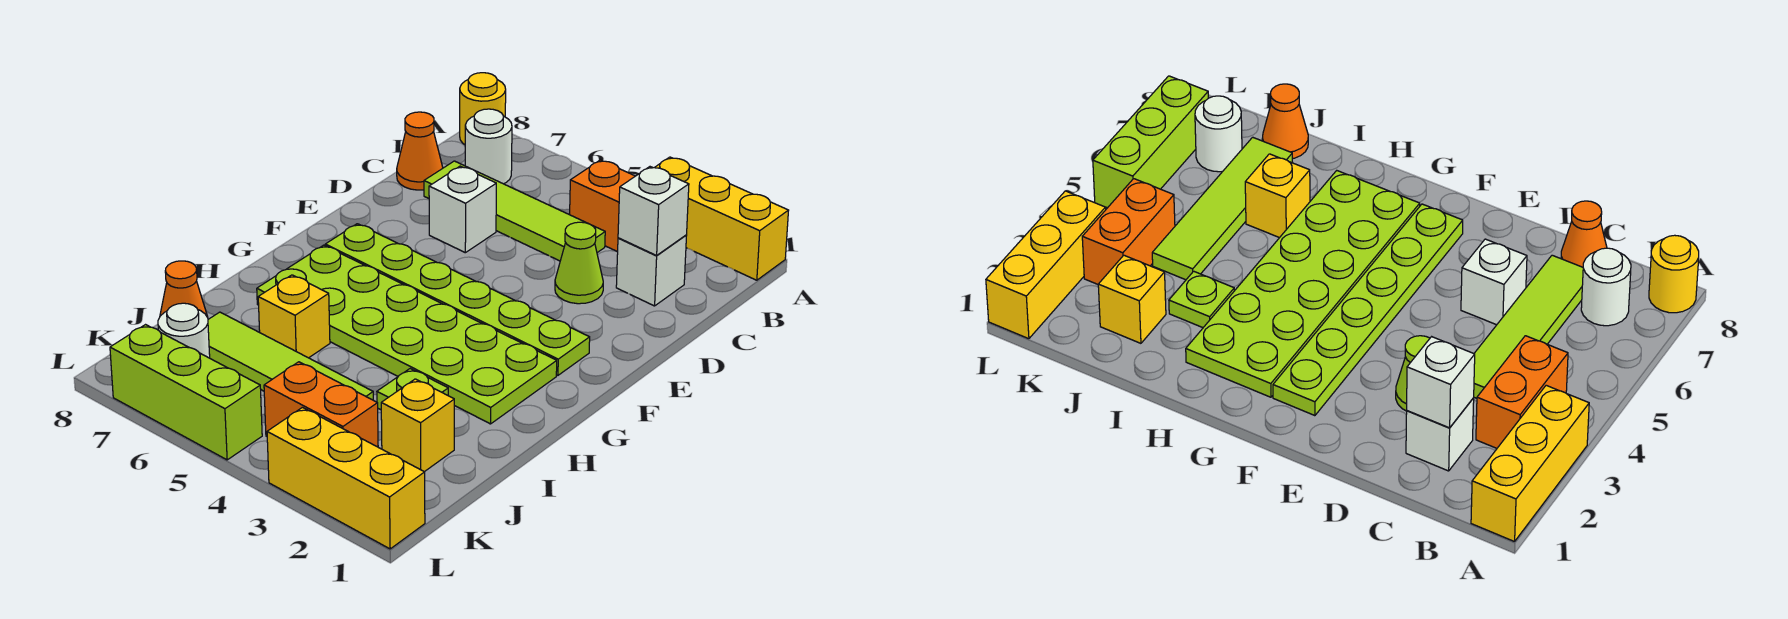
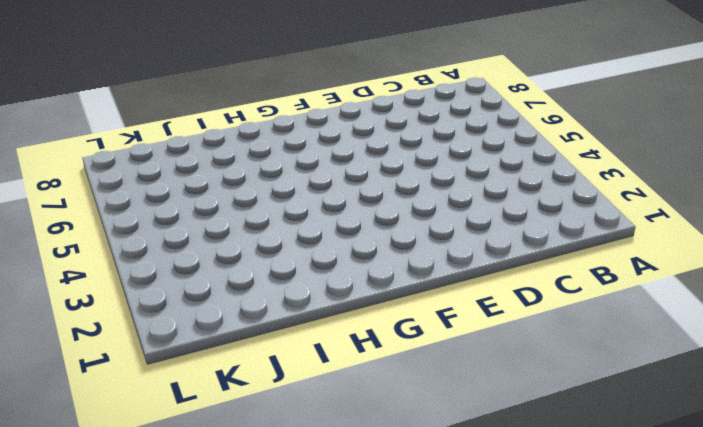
none -> yellow brick A1:A3 level 1
none -> yellow round brick A8 level 1
none -> orange brick B3:B4 level 1

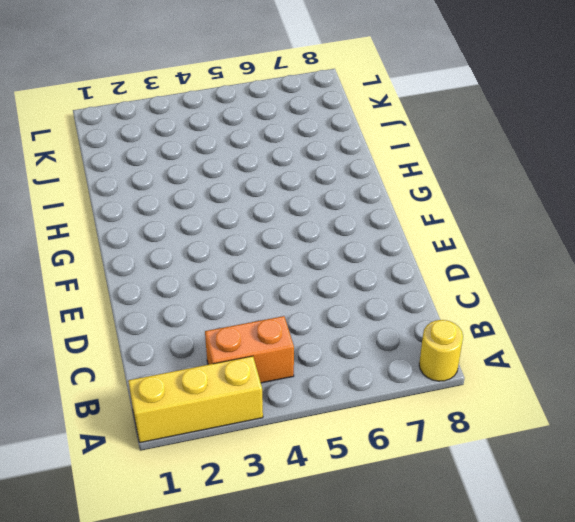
none -> white round brick B7 level 1
none -> white brick C2 level 1
none -> lime tile C4:C7 level 1

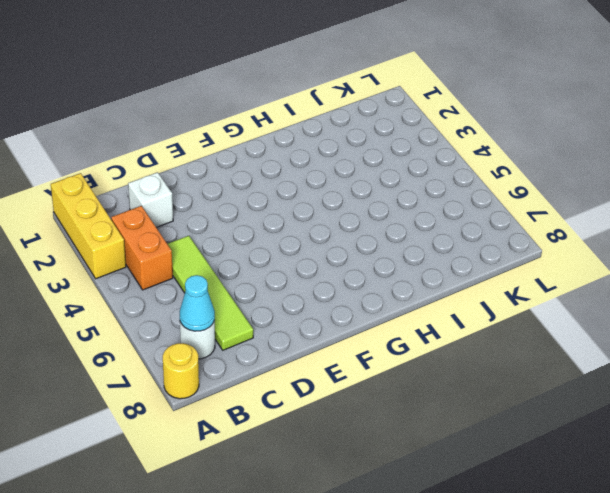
cyan cone B7 level 2 -> none
none -> orange cone C8 level 1
none -> lime cone D3 level 1
none -> white brick D6 level 1

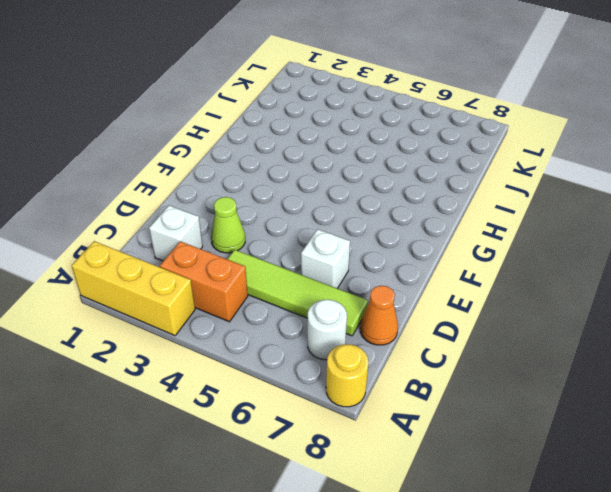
none -> lime plate F2:F7 level 1
none -> lime plate G2:H7 level 1
none -> lime plate I3 level 1

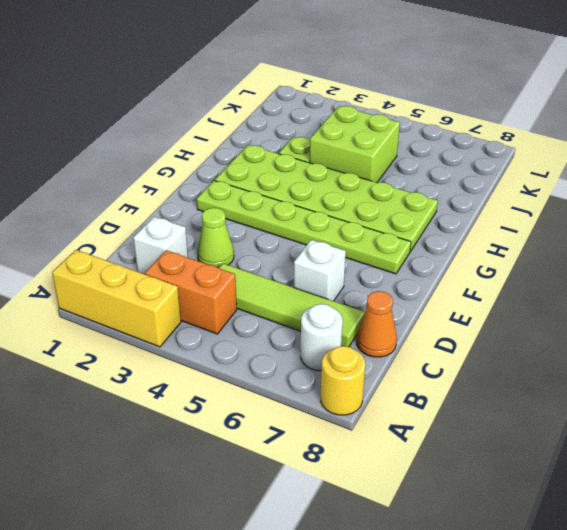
lime brick I4:J5 level 1 -> lime tile J4:J7 level 1
none -> yellow brick I6 level 1
none -> yellow brick J2 level 1
none -> orange cone J8 level 1

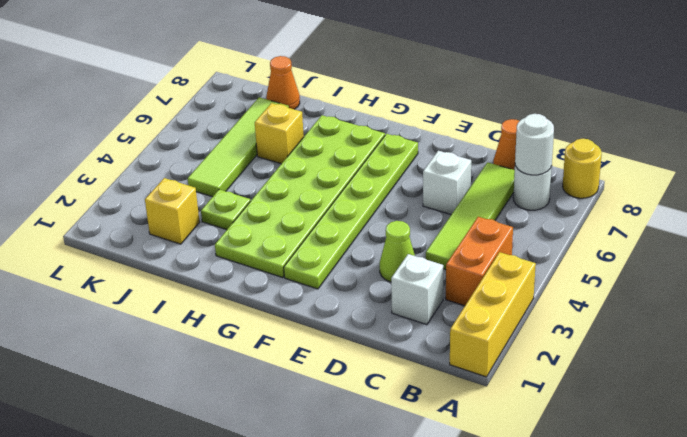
white round brick B7 level 2 -> white round brick K7 level 1
none -> orange brick K3:K4 level 1
none -> yellow brick L1:L3 level 1
none -> lime brick L5:L7 level 1

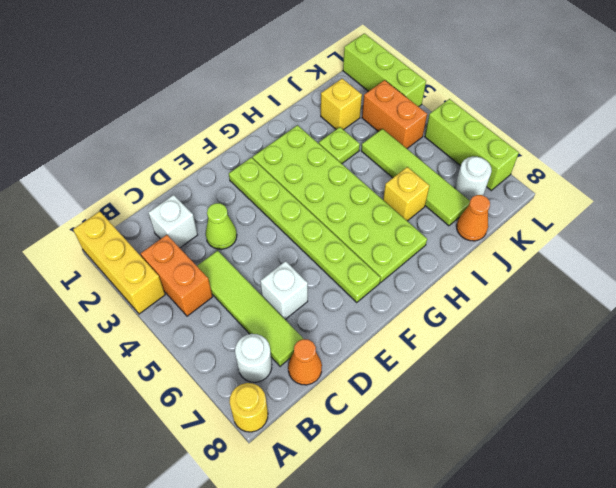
lime brick L1:L3 level 1 -> yellow brick L1:L3 level 1
none -> white brick C2 level 2

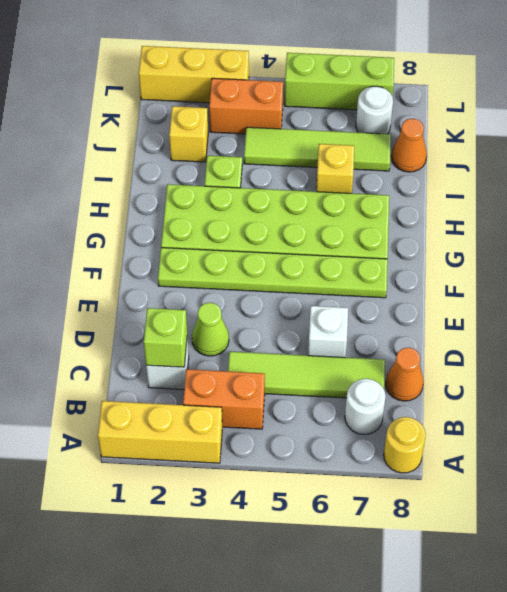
lime brick C2 level 2 -> white brick C2 level 2

